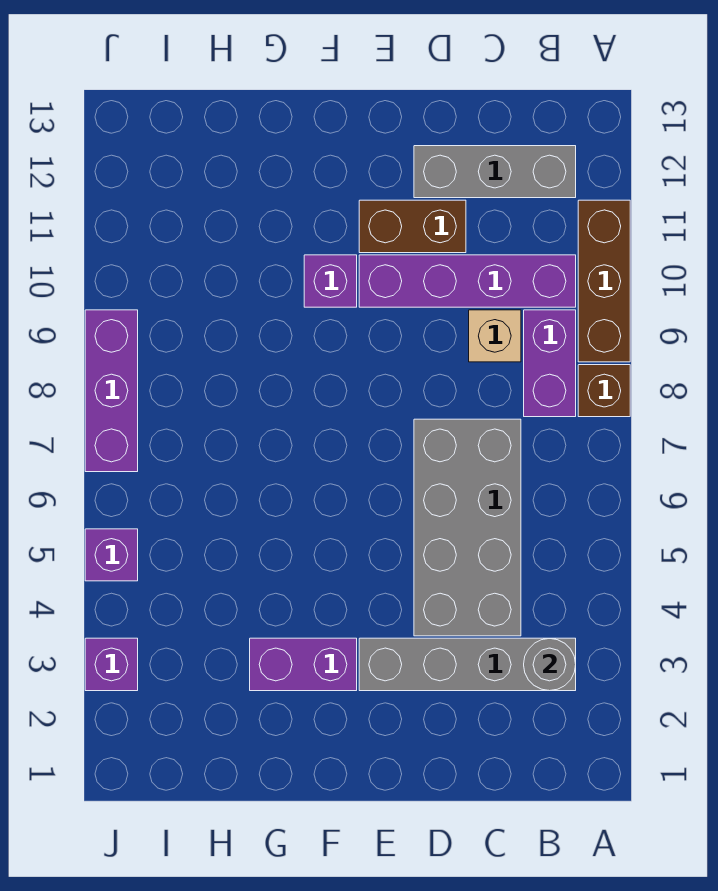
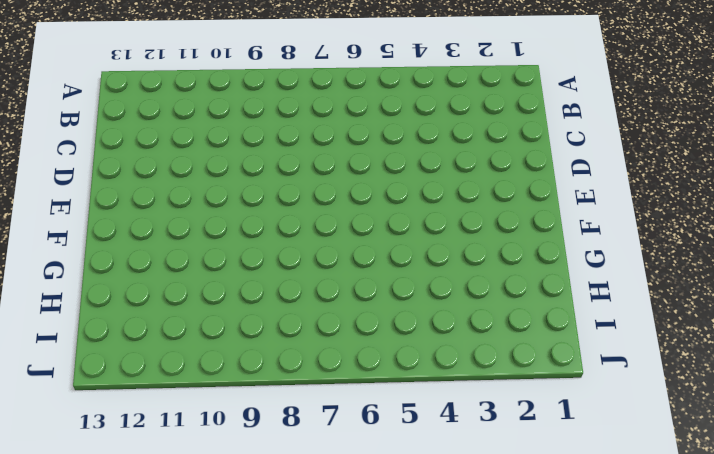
none -> brown brick A8 level 1
none -> brown brick A9:A11 level 1
none -> grey brick B3:E3 level 1

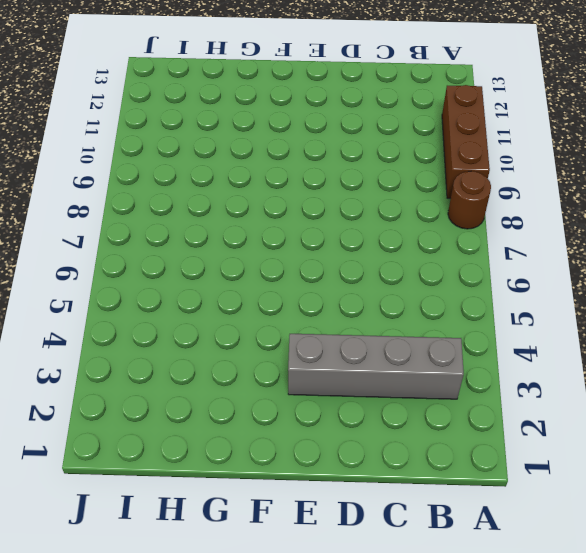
brown round brick A8 level 1 -> brown brick A8 level 1
none -> purple brick B8:B9 level 1
none -> purple brick B10:E10 level 1
none -> grey brick B12:D12 level 1

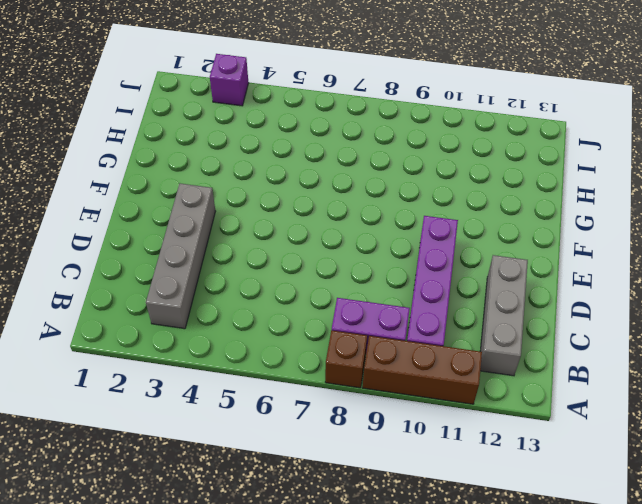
none -> grey brick C4:D7 level 1
none -> tan brick C9 level 1
none -> brown brick D11:E11 level 1

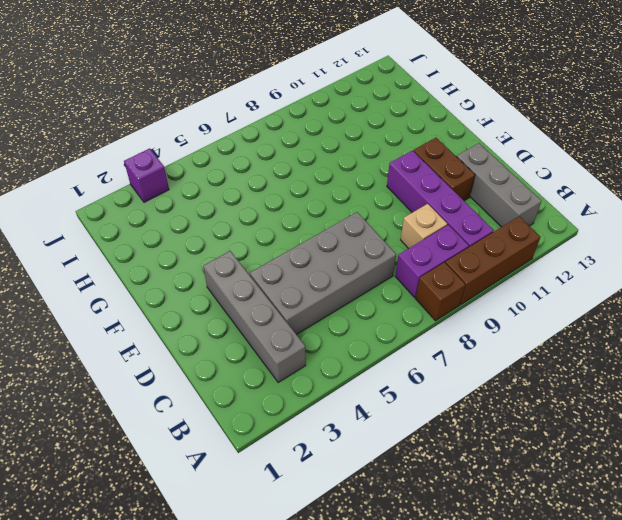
none -> purple brick F3:G3 level 1
none -> purple brick F10 level 1
none -> purple brick J5 level 1

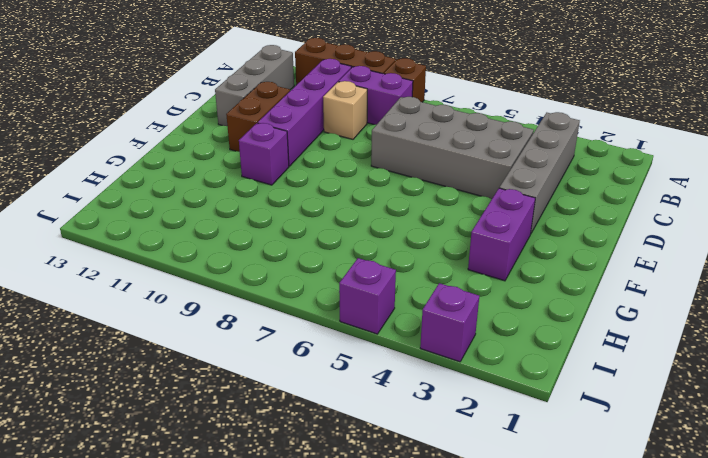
none -> purple brick J7:J9 level 1
none -> grey round brick B3 level 2

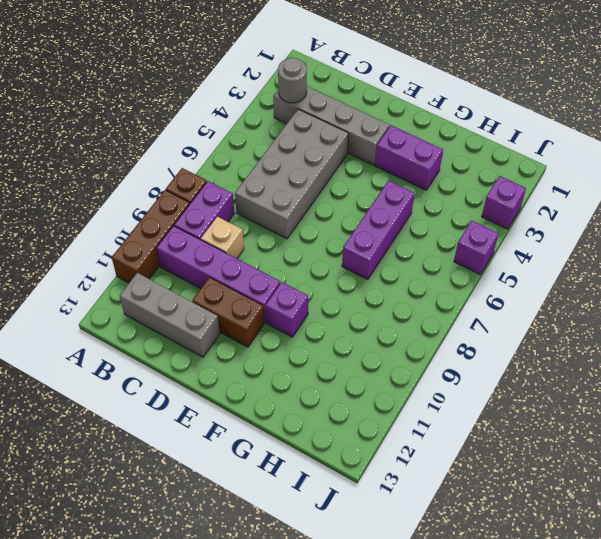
purple brick G5:G7 level 1 -> purple brick J7:J9 level 1

